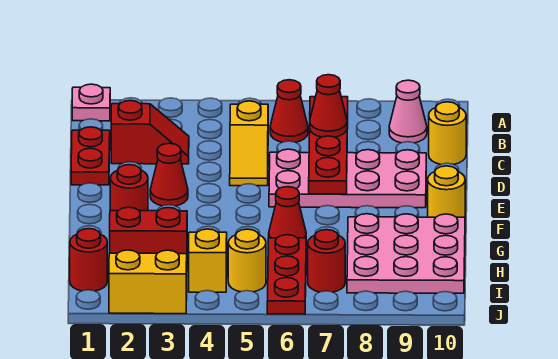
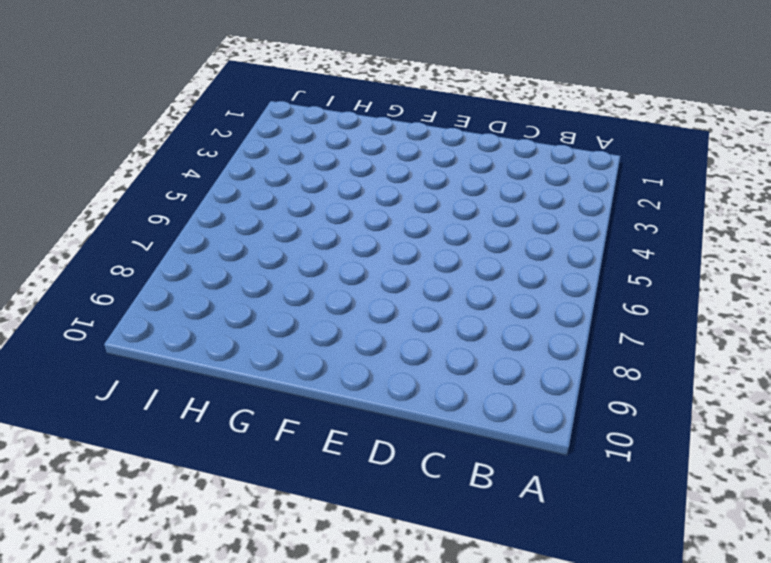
none -> pink plate A1 level 1
none -> red cone B6 level 1
none -> pink cone B9 level 1

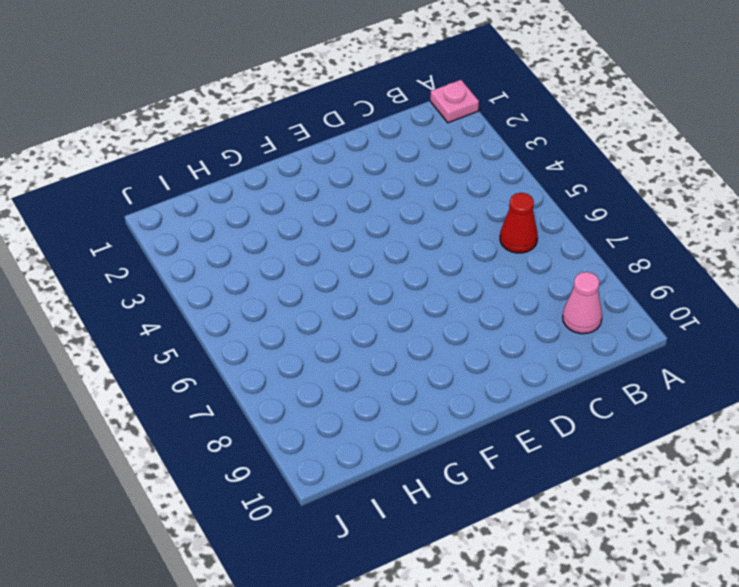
none -> red plate C1:D1 level 1
none -> red slope C2:C3 level 1 top 2
none -> yellow slope C5:D5 level 1 top C

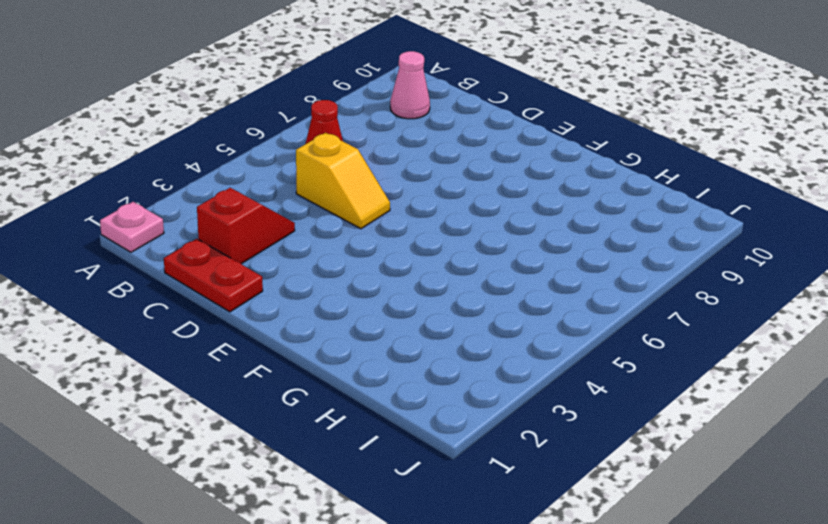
none -> yellow round brick C10 level 1
none -> pink plate D6:E9 level 1
none -> red cone E3 level 1

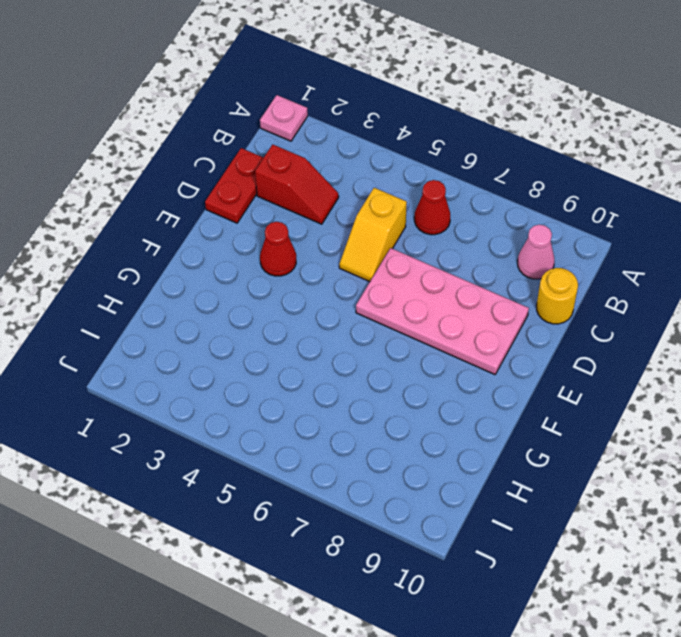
none -> red round brick F2 level 1
none -> yellow round brick F10 level 1
none -> red cone G6 level 1

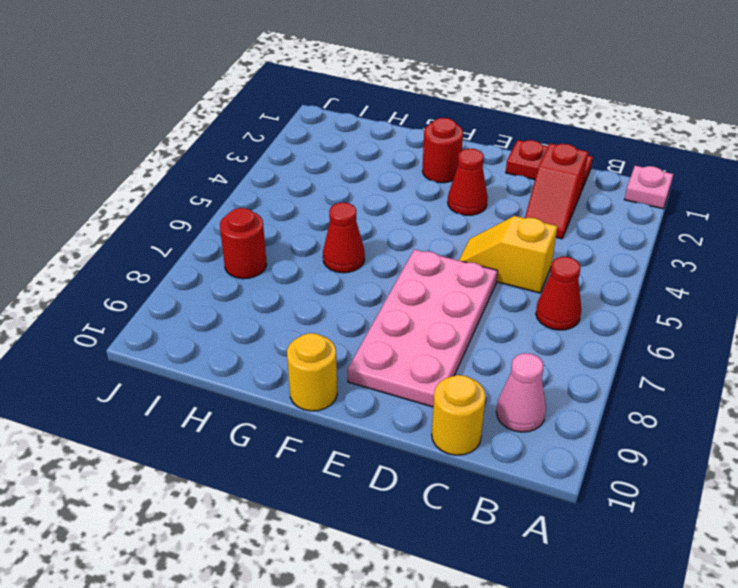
none -> pink plate G8:I10 level 1
none -> red brick H2:H3 level 1
none -> red plate H6:J6 level 1

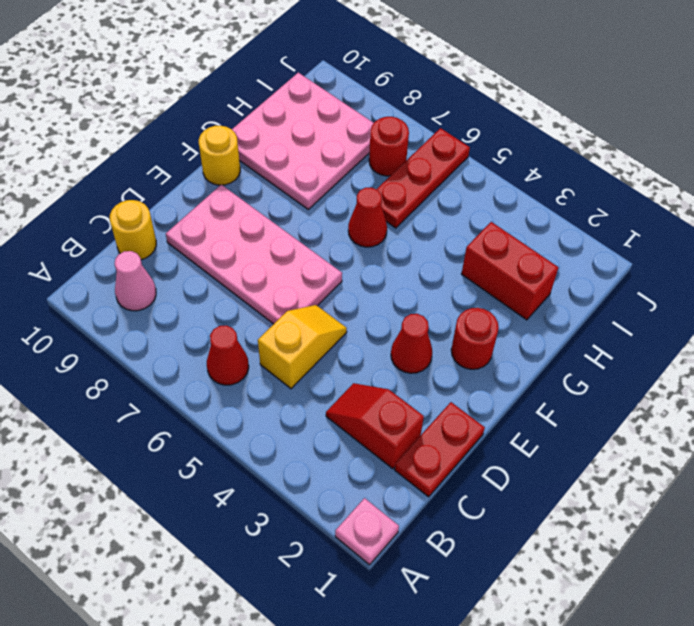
none -> red round brick I1 level 1
none -> yellow brick I4 level 1
none -> yellow round brick I5 level 1

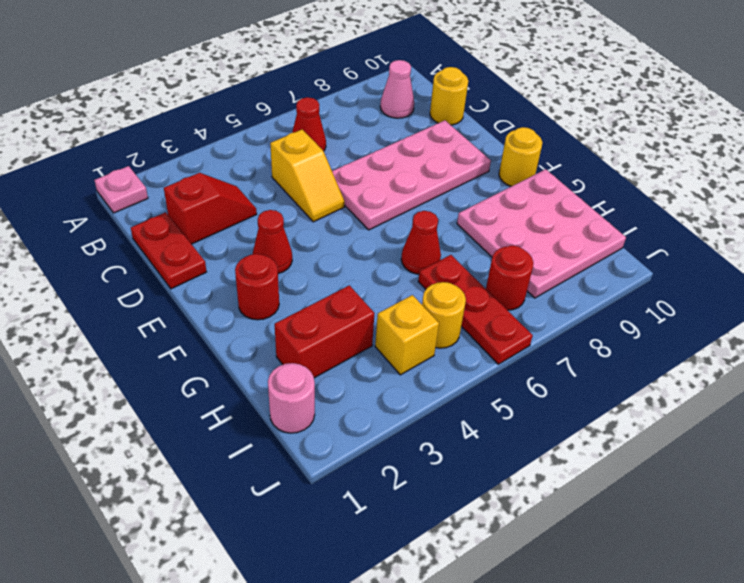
pink round brick I1 level 1 -> red round brick I1 level 1
none -> yellow brick J2:J3 level 1
none -> red plate B7:E7 level 2
none -> red cone C7 level 3

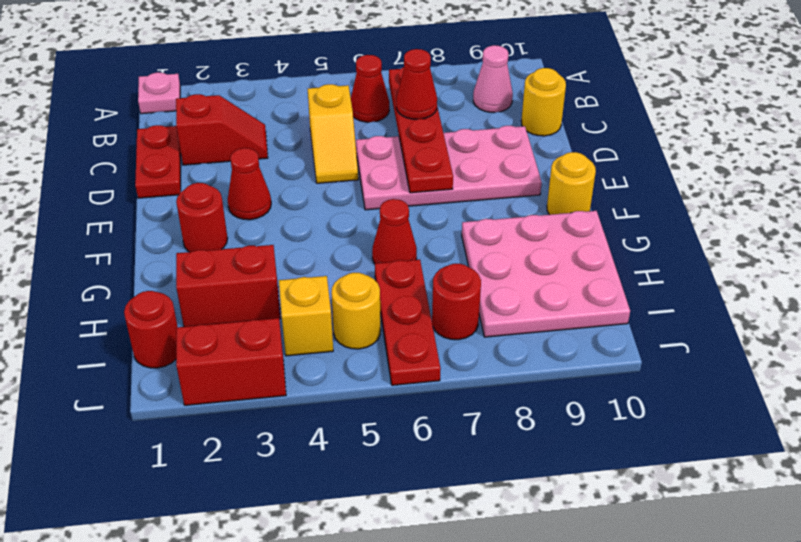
red brick J2:J3 level 1 -> yellow brick J2:J3 level 1

